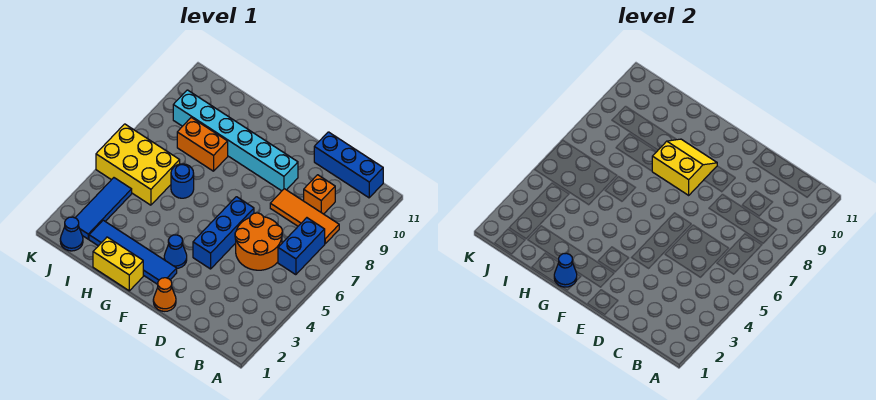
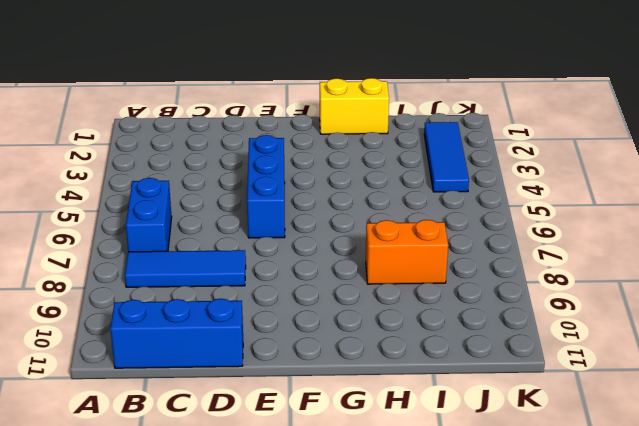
blue tile B8:D8 level 1 -> orange tile B8:D8 level 1
none -> orange round brick C5:D6 level 1
none -> orange brick C9 level 1
none -> orange cone E1 level 1

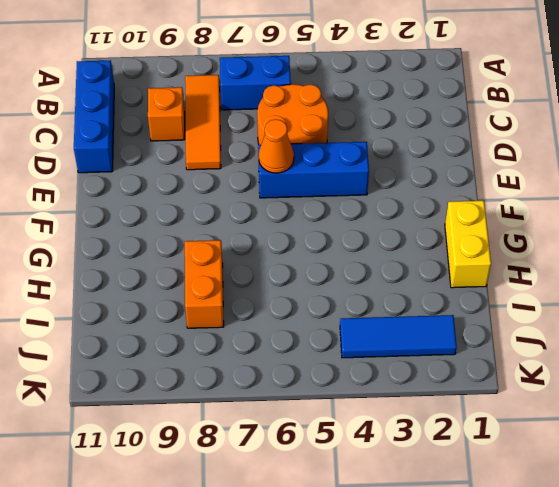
orange cone E6 level 2 -> orange cone E1 level 1
none -> cyan brick E9:J9 level 1
none -> blue tile F2:I2 level 1
none -> blue cone F3 level 1

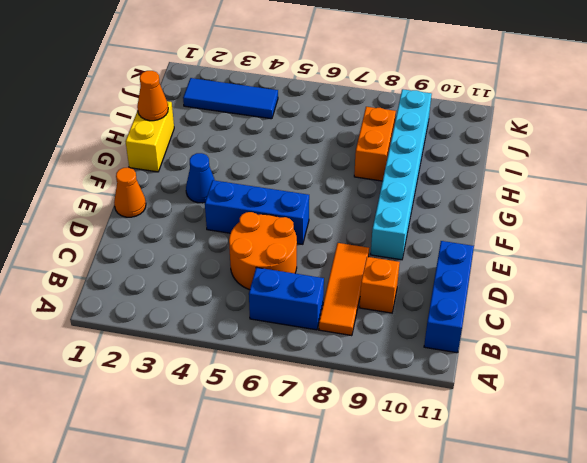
orange cone H1 level 2 -> none
none -> blue tile F2:I2 level 1
none -> blue round brick H6 level 1
none -> yellow brick I5:K6 level 1

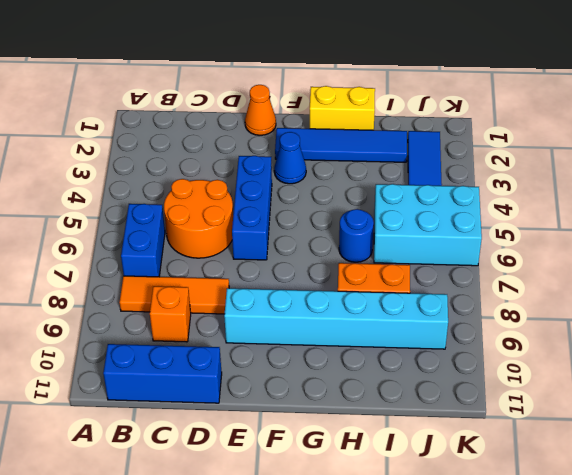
cyan brick I5:K6 level 1 -> yellow brick I5:K6 level 1
none -> blue cone J1 level 1
none -> yellow slope F8:G9 level 2 top 8
none -> blue cone G1 level 2

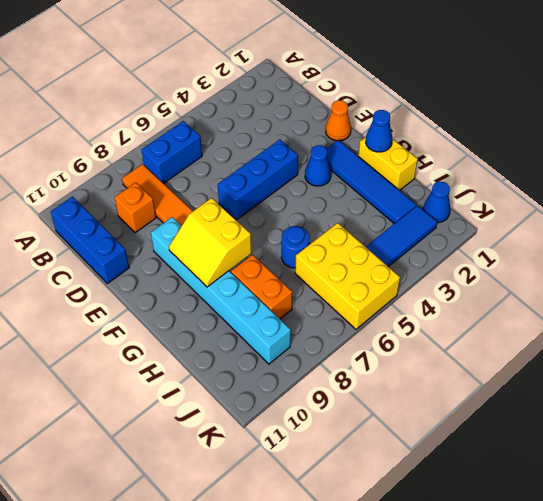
none -> orange round brick C5:D6 level 1

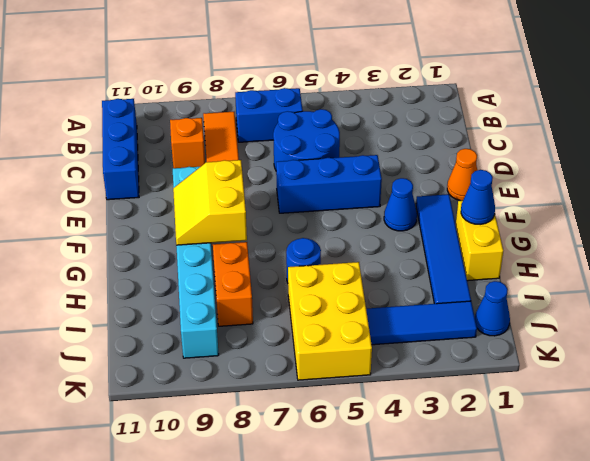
blue round brick C5:D6 level 1 -> orange round brick C5:D6 level 1

